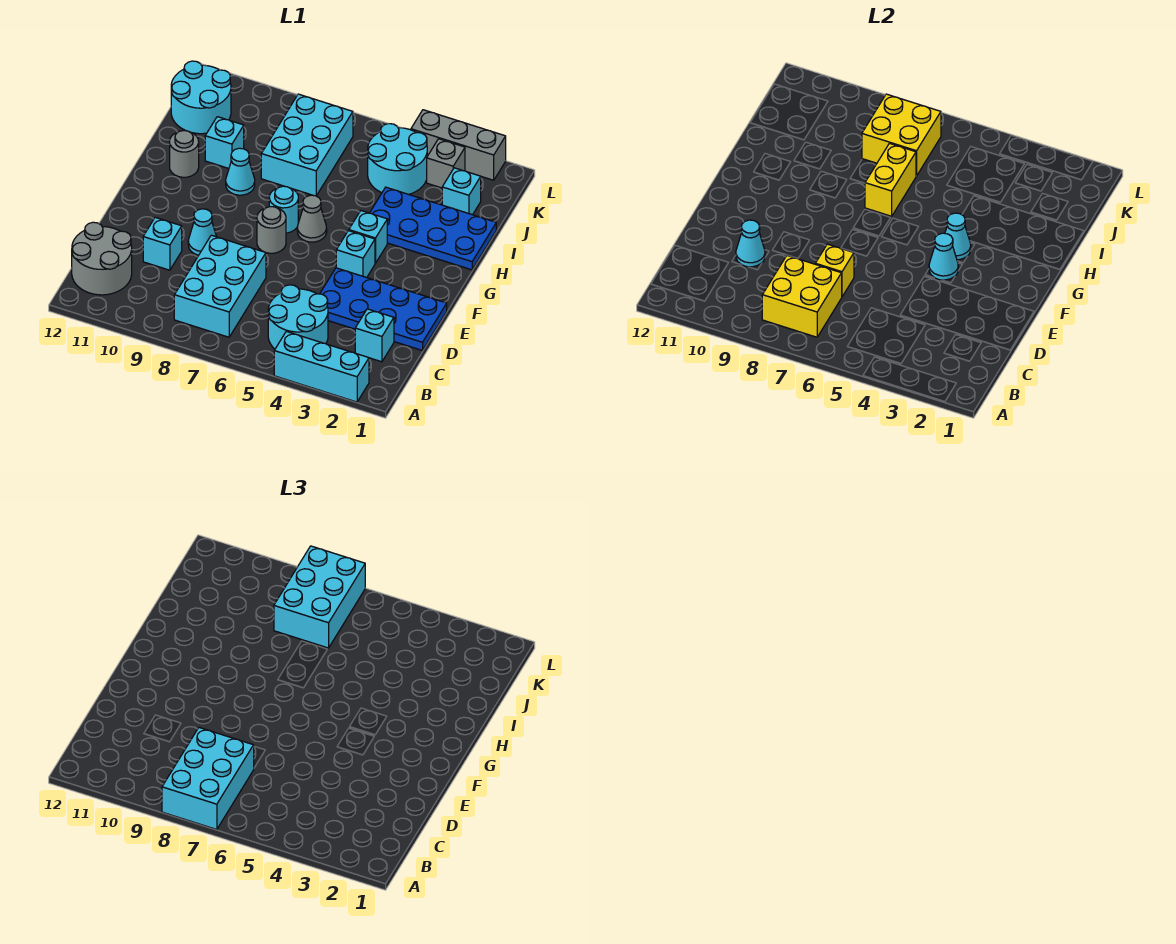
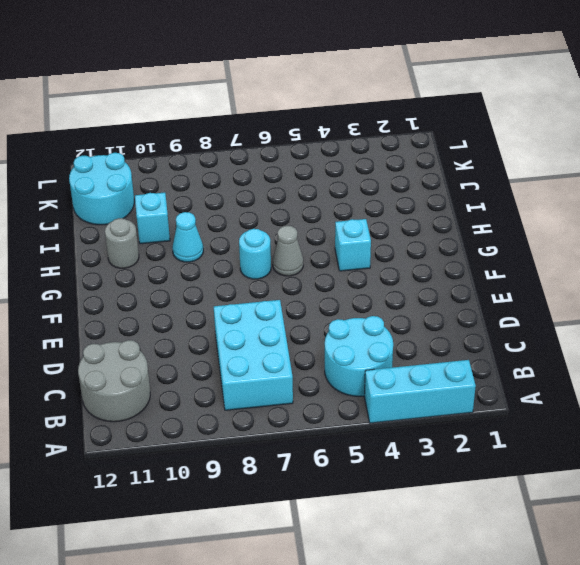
none -> cyan brick C2 level 1
none -> blue plate D1:E4 level 1
none -> cyan brick D10 level 1
none -> cyan cone E9 level 1

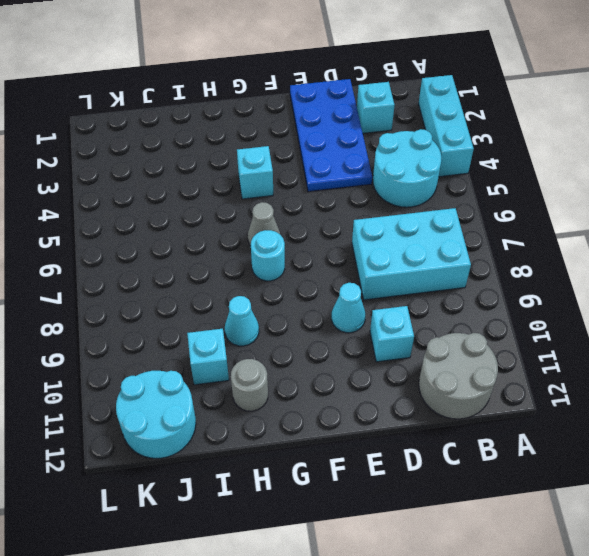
none -> cyan brick F4 level 1
none -> grey round brick F7 level 1
none -> blue plate H1:I4 level 1
none -> cyan brick I7:K8 level 1

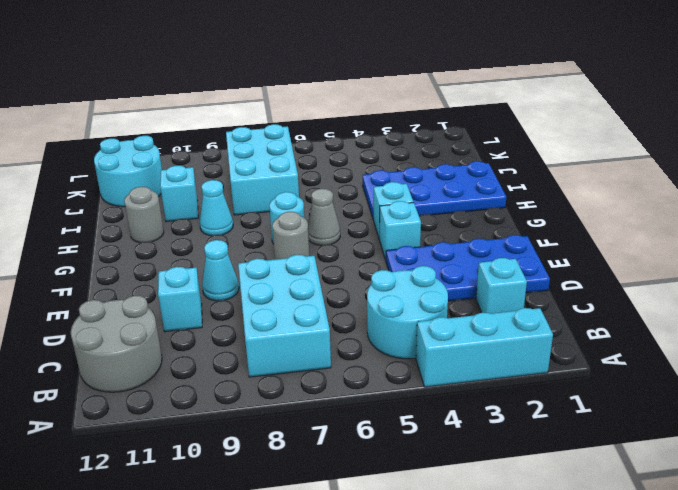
none -> cyan brick J2 level 1
none -> cyan round brick J4:K5 level 1
none -> grey brick K3 level 1
none -> grey brick L2:L4 level 1

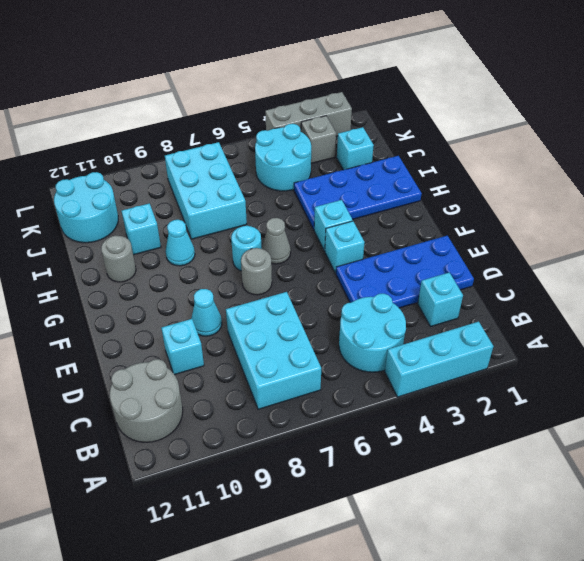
none -> yellow brick B7:C8 level 2
none -> yellow brick D7 level 2
none -> cyan cone D10 level 2
none -> cyan cone F4 level 2

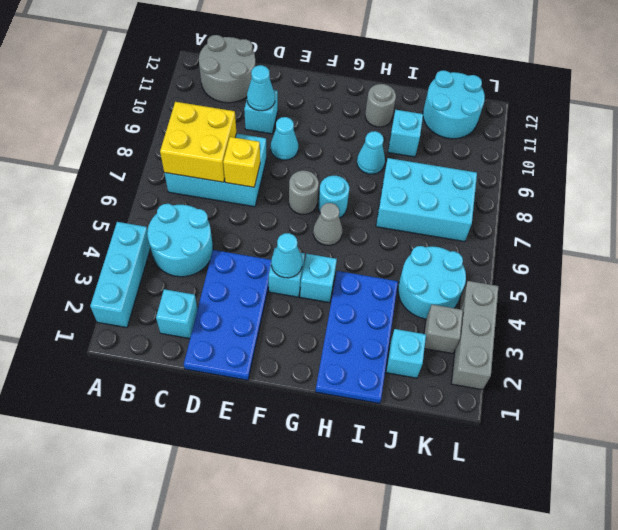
none -> cyan cone G4 level 2
none -> yellow brick H7:I7 level 2
none -> yellow brick J7:K8 level 2
none -> cyan brick A7:C8 level 3

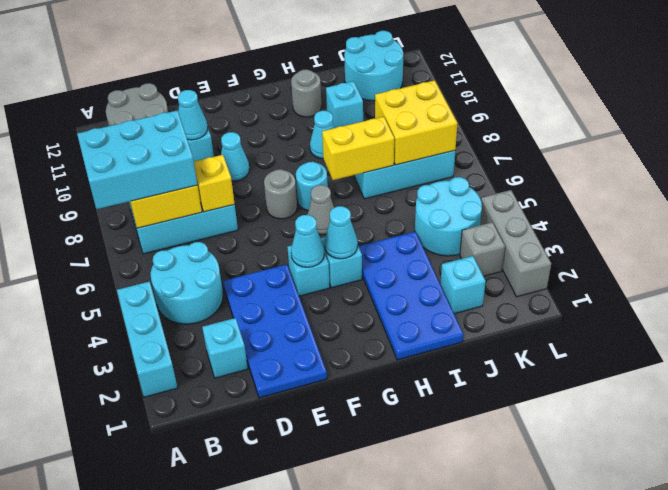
none -> cyan brick J7:L8 level 3

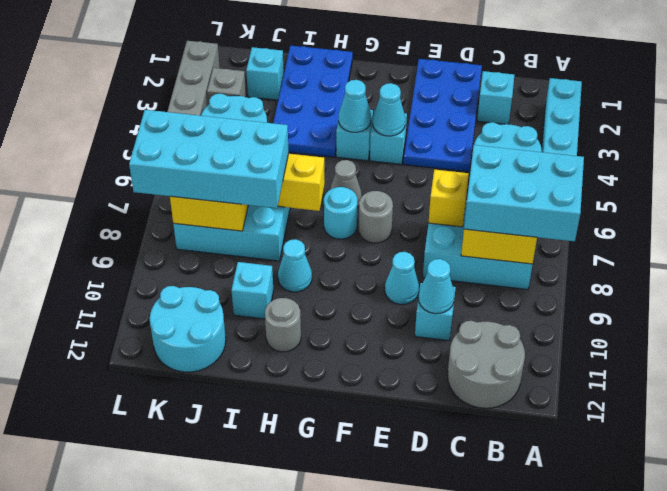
cyan brick I7:L8 level 3 -> cyan brick J7:L8 level 3

